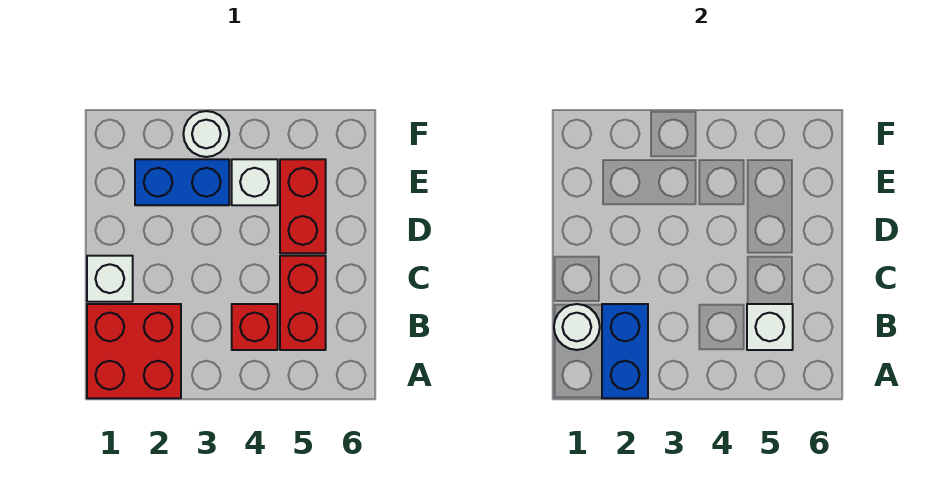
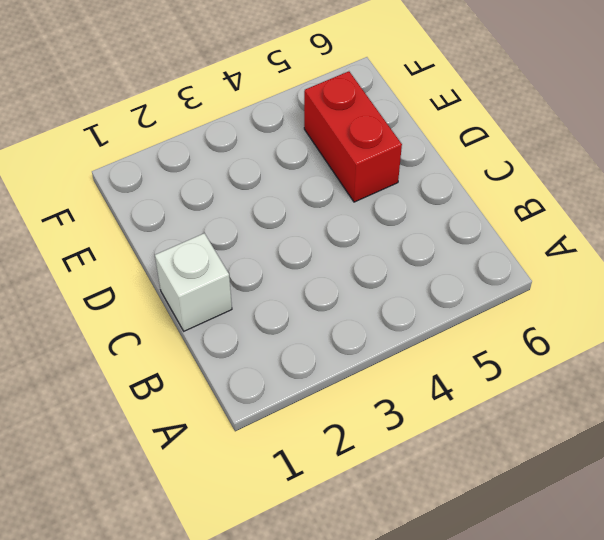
none -> red brick A1:B2 level 1
none -> red brick B4 level 1

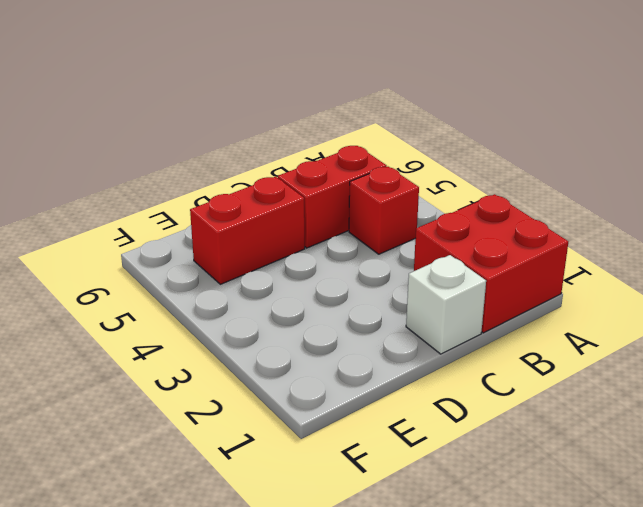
none -> blue brick E2:E3 level 1
none -> white brick E4 level 1

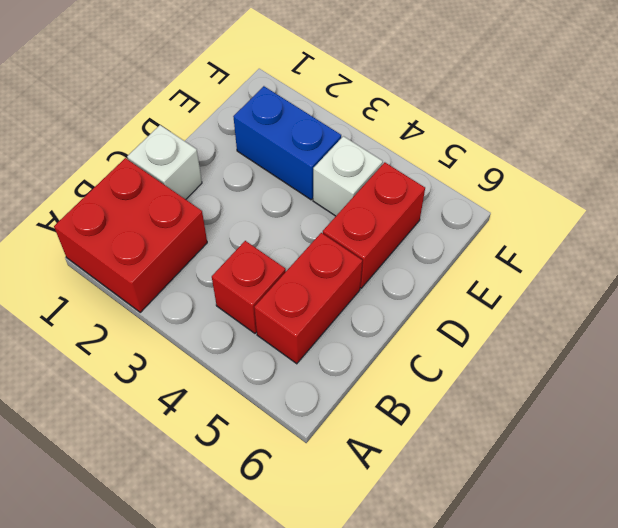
none -> white round brick F3 level 1
none -> blue brick A2:B2 level 2

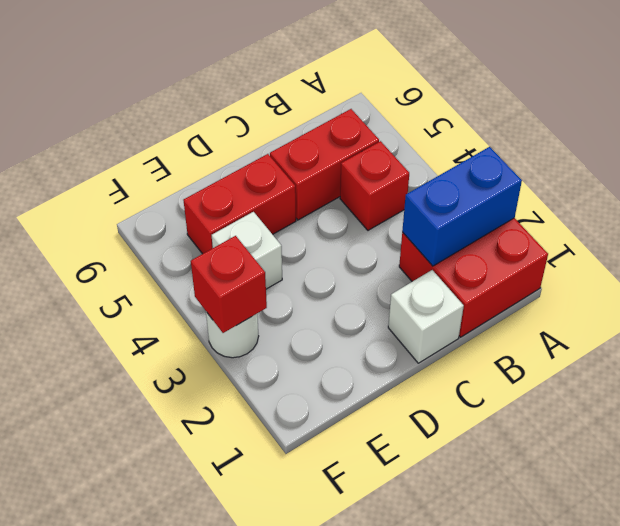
red brick F3 level 2 -> none
none -> blue brick E2:E3 level 1
none -> white round brick B1 level 2

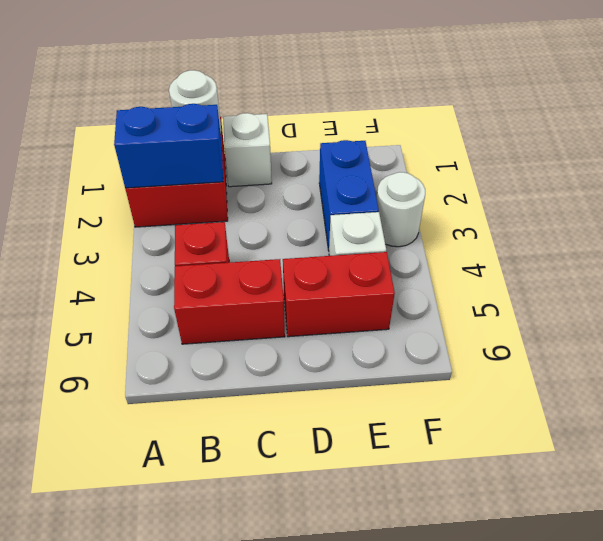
none -> white brick B5 level 2

